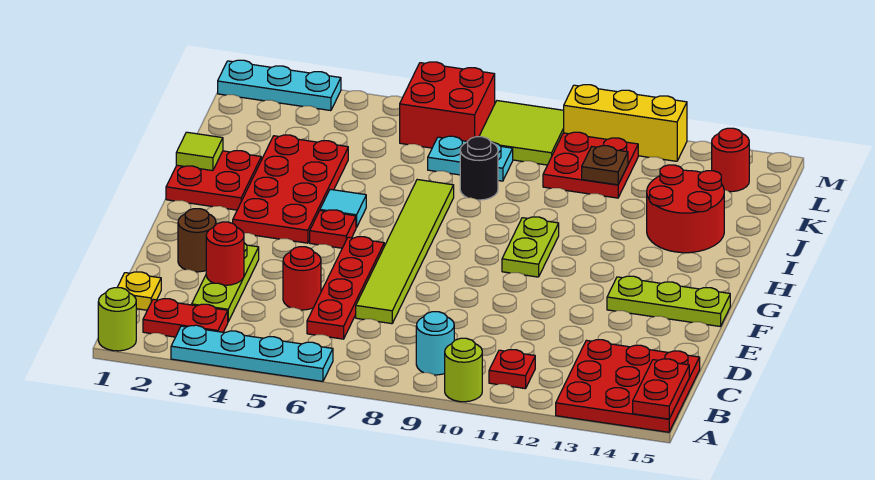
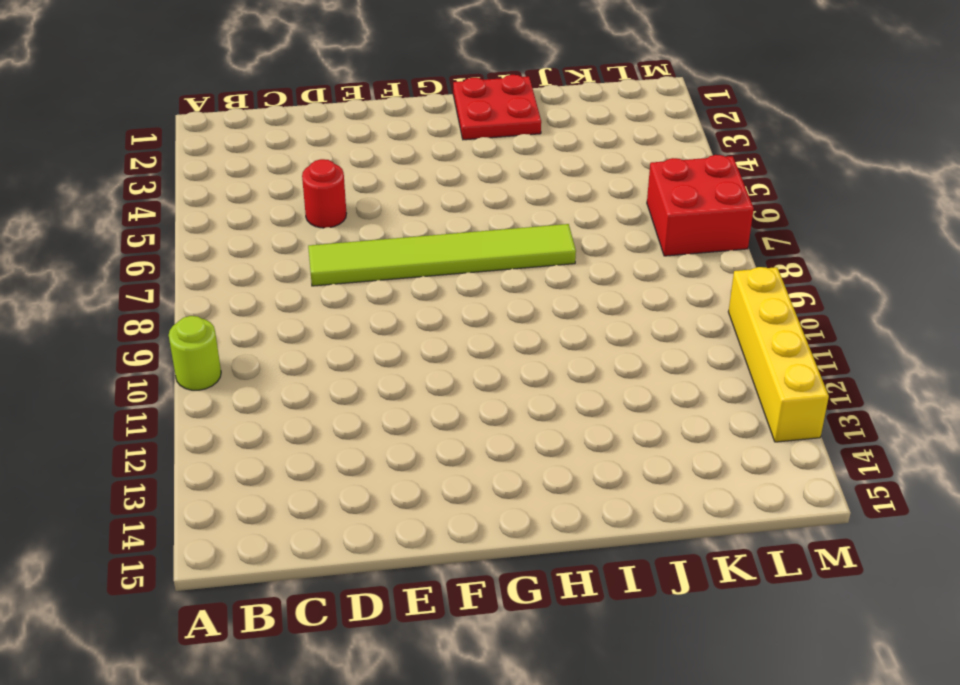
yellow brick M10:M13 level 1 -> yellow brick M10:M12 level 1
none -> lime round brick A1 level 1
none -> cyan plate A3:A6 level 1
none -> red plate A13:C15 level 1
none -> red plate B2:B3 level 1

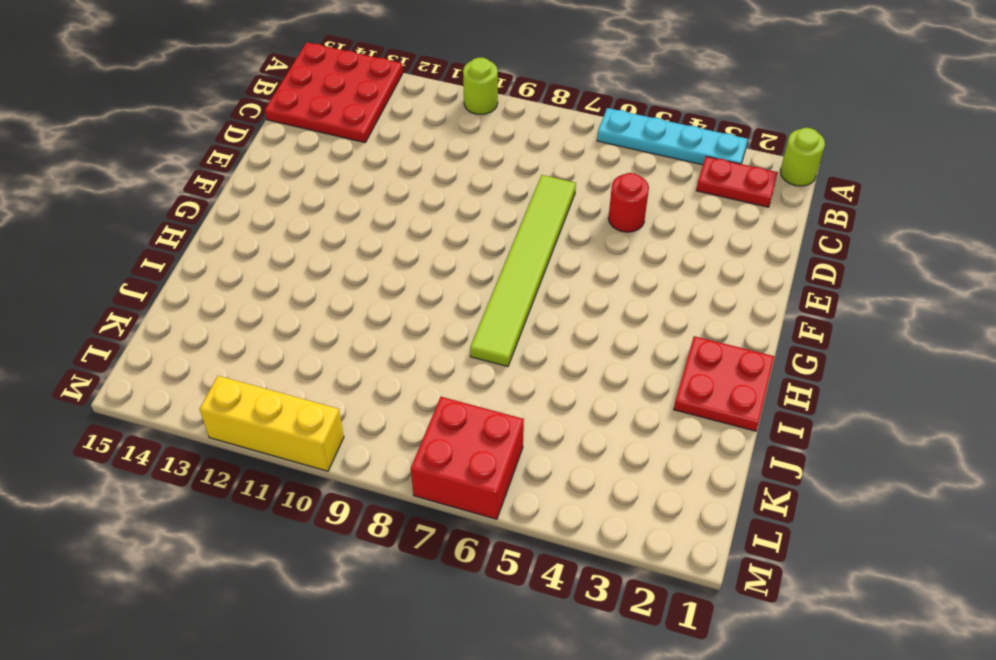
none -> cyan round brick B9 level 1
none -> red plate B11 level 1
none -> yellow plate C1 level 1
none -> lime plate C3:E3 level 1

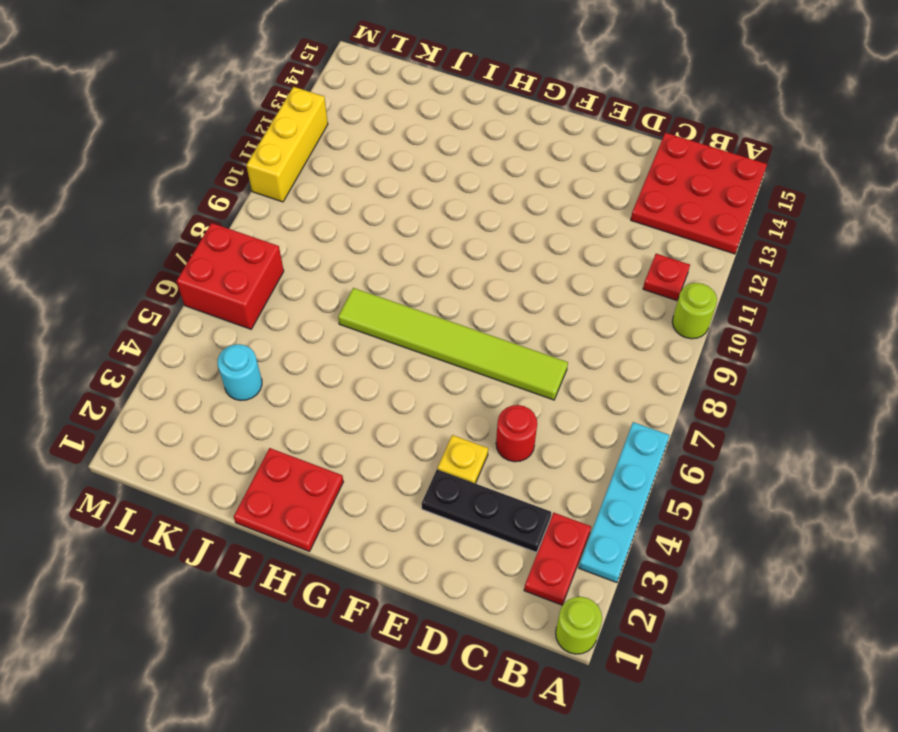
black plate C3:E3 level 1 -> lime plate C3:E3 level 1
yellow plate E4 level 1 -> yellow plate C1 level 1
cyan round brick K4 level 1 -> cyan round brick B9 level 1
none -> red plate C6:F6 level 1
none -> brown round brick E2 level 1
none -> lime plate F13:F15 level 1
none -> red plate G3:J4 level 1

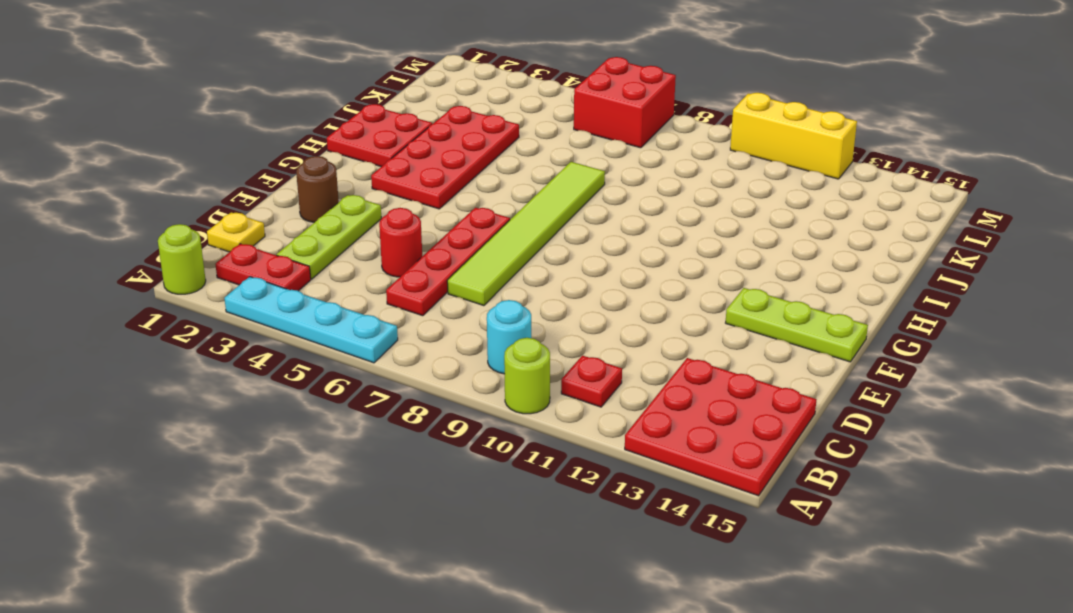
none -> red plate G5 level 1
none -> lime plate G10:H10 level 1
none -> cyan tile H5 level 1
none -> red round brick I13:J14 level 1

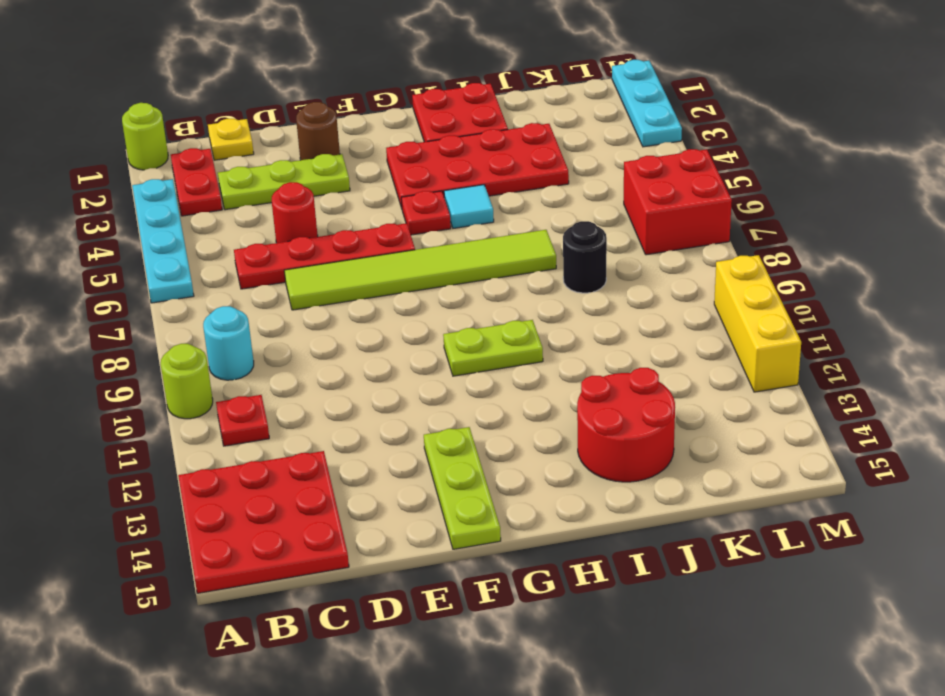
none -> cyan plate K7:K8 level 1
none -> red plate K10:L11 level 1
none -> lime tile L8:M9 level 1
none -> red round brick L14 level 1

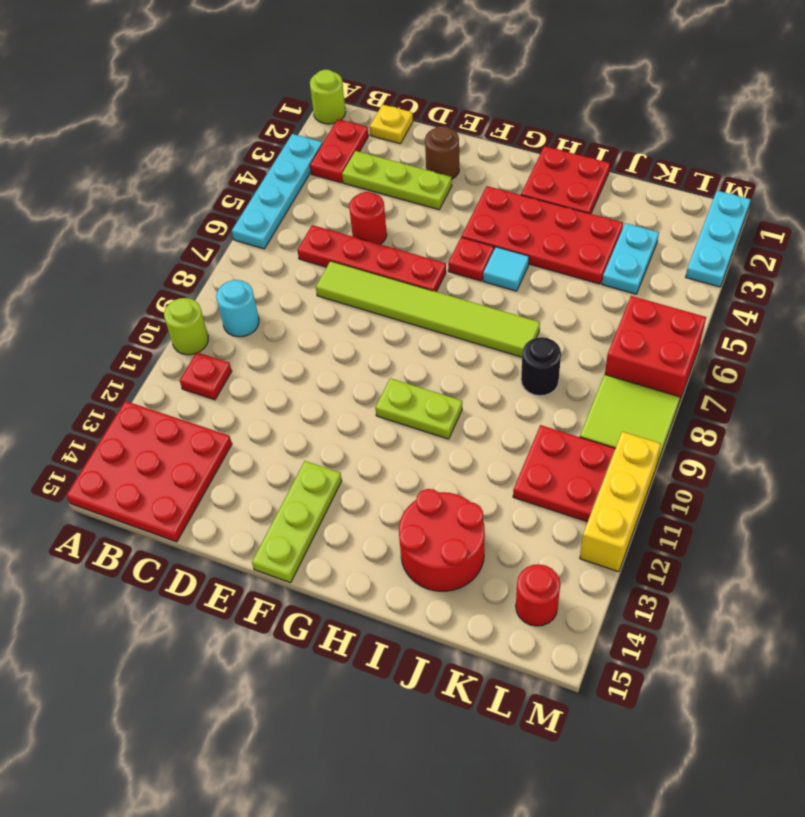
cyan plate K3:K4 level 1 -> cyan plate K7:K8 level 1
none -> red plate A15:B15 level 2
none -> red round brick D3 level 2
none -> lime tile I1 level 2
none -> brown plate K11 level 2

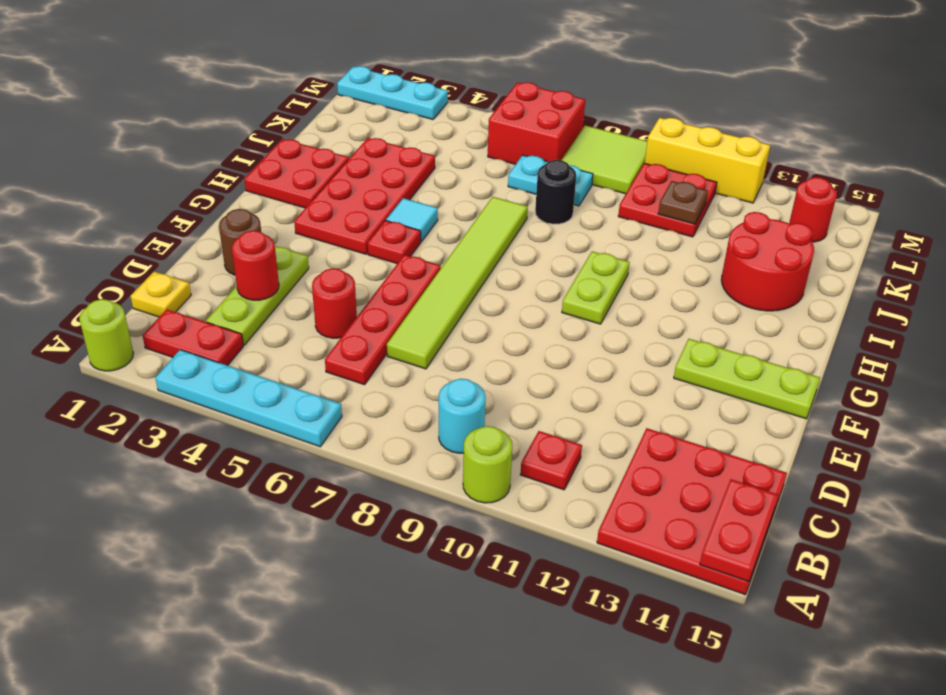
none -> lime tile I1 level 2

